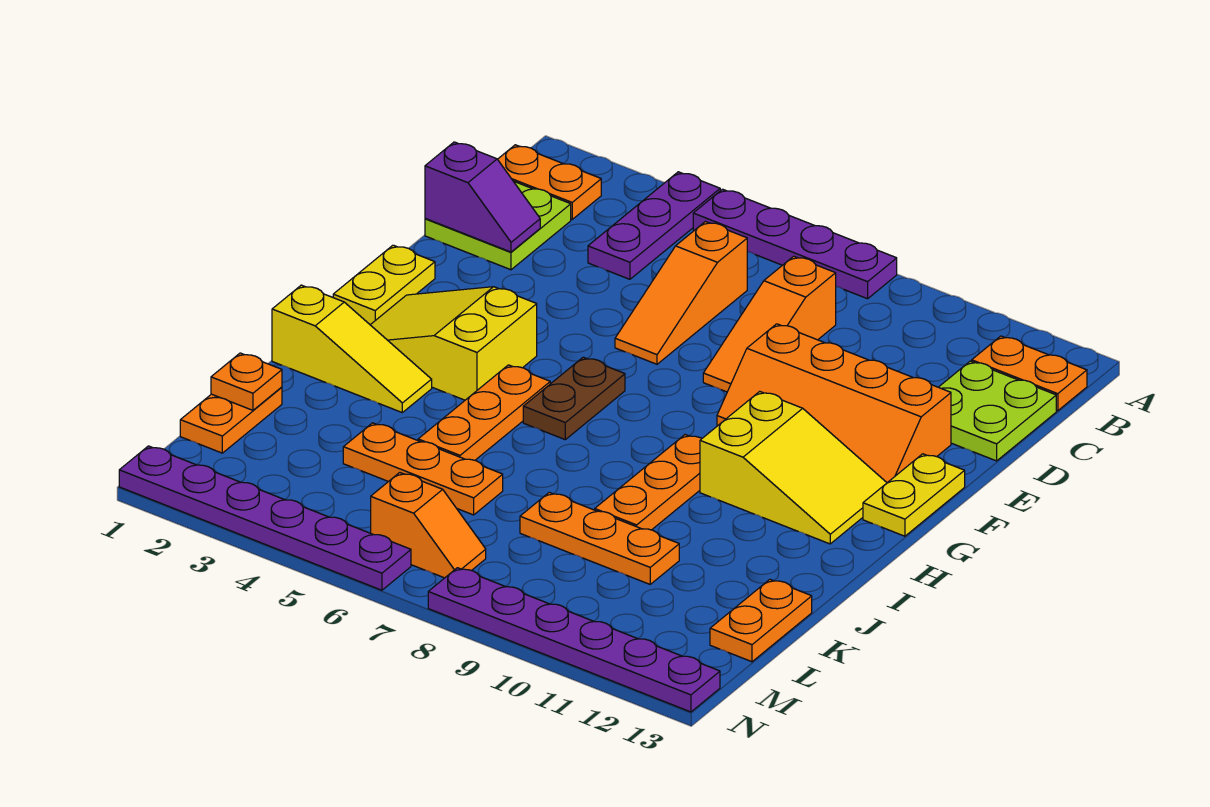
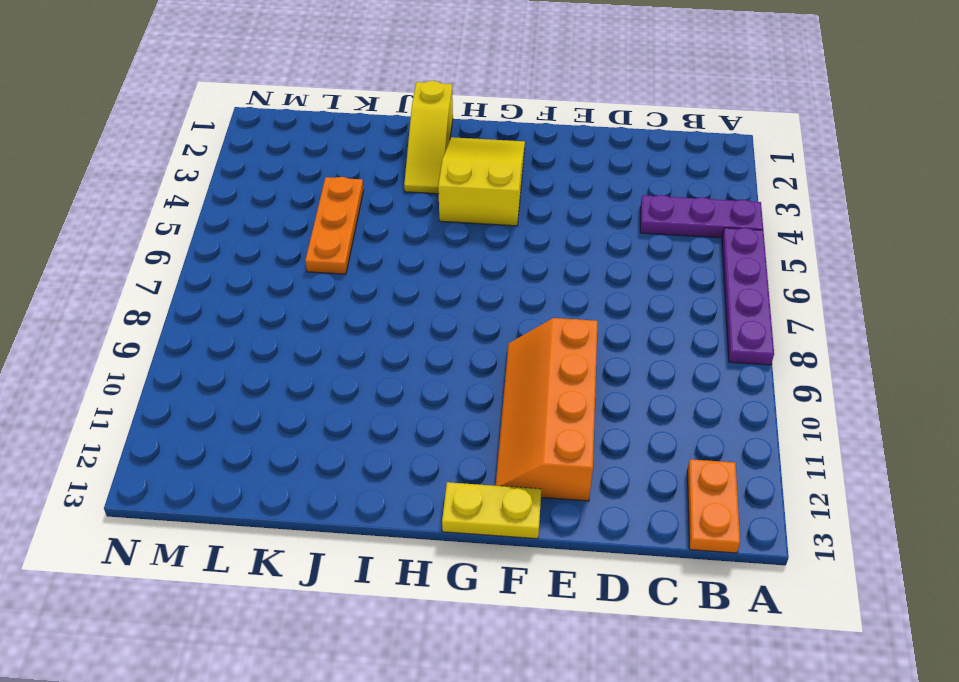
none -> orange plate B1:B2 level 1
none -> lime plate C1:D2 level 1
none -> orange slope C6:E6 level 1 top C

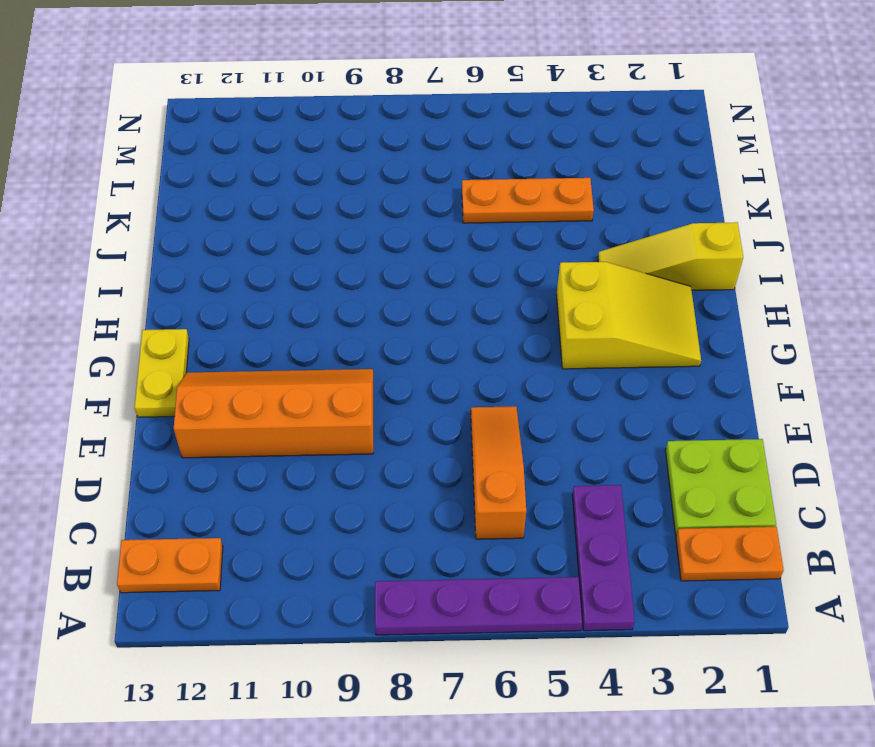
none -> orange slope C8:E8 level 1 top C
none -> lime plate C12:D13 level 1
none -> yellow plate F1:G1 level 1

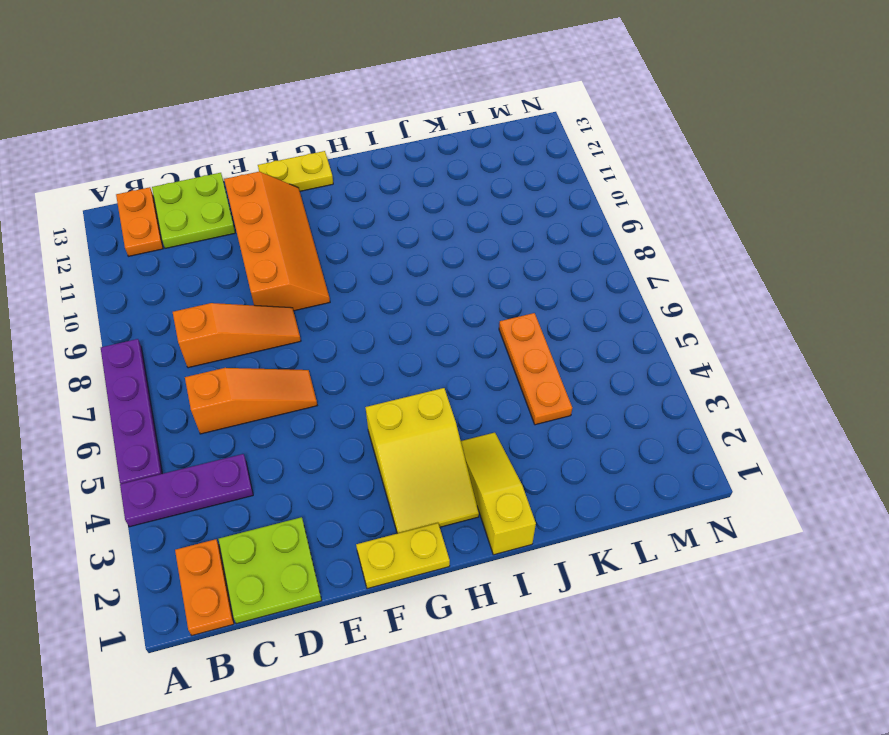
none -> brown plate G6:H6 level 1
none -> yellow slope G10:H12 level 1 top 10
none -> orange plate H5:J5 level 1

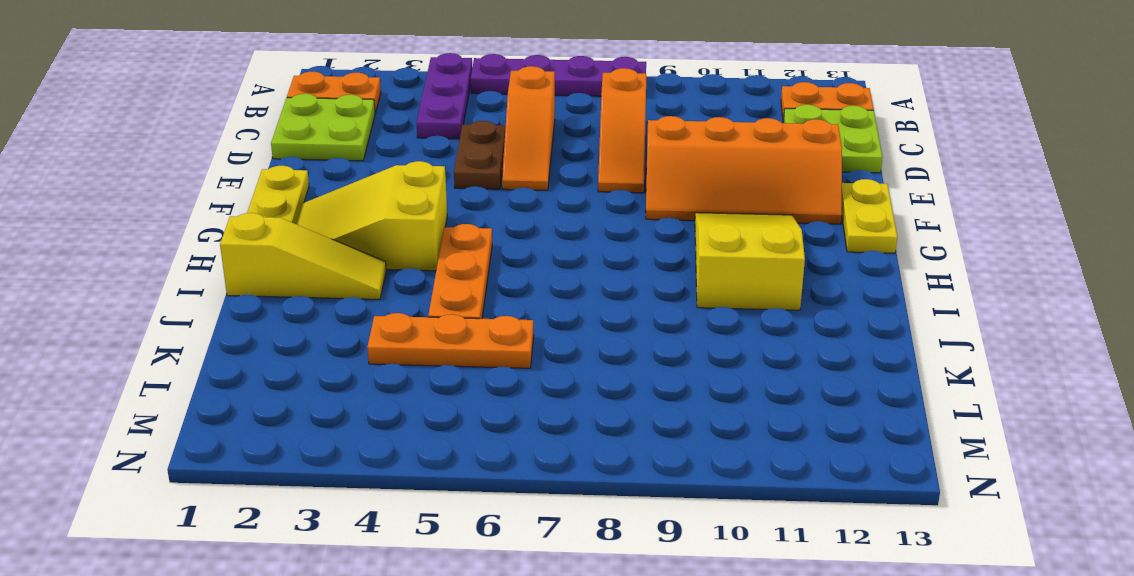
brown plate D5:E5 level 1 -> brown plate G6:H6 level 1
yellow slope G10:I11 level 1 top I -> yellow slope G10:H12 level 1 top 10
none -> orange plate H9:J9 level 1
none -> orange plate K1:L1 level 1
none -> orange plate K8:K10 level 1

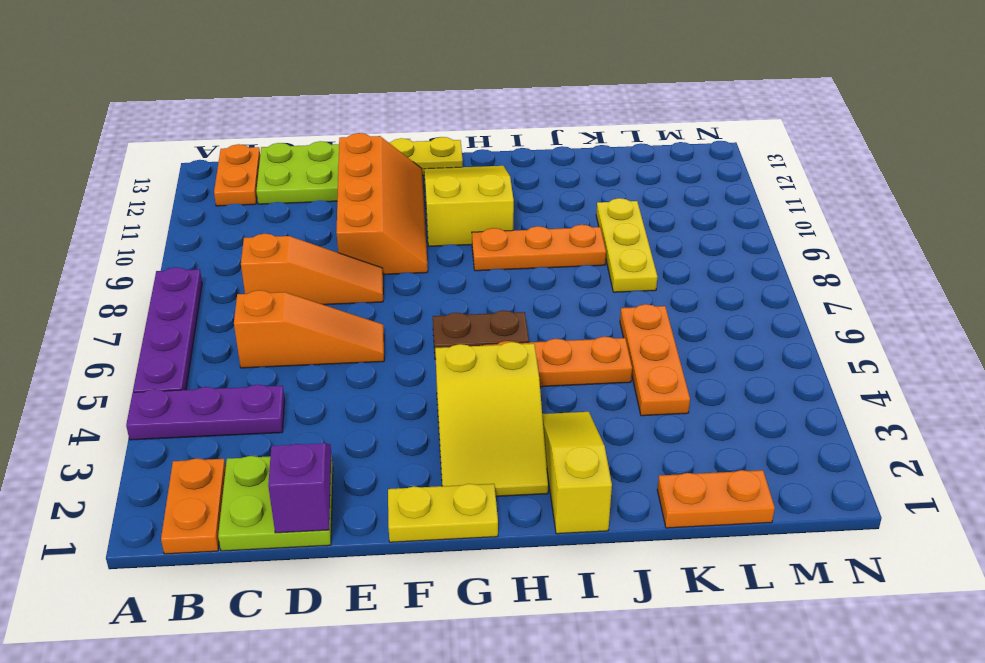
yellow plate K8:K10 level 1 -> orange plate K8:K10 level 1
none -> orange plate K13:L13 level 1
none -> orange slope M6:M7 level 1 top 6
none -> purple plate N1:N6 level 1

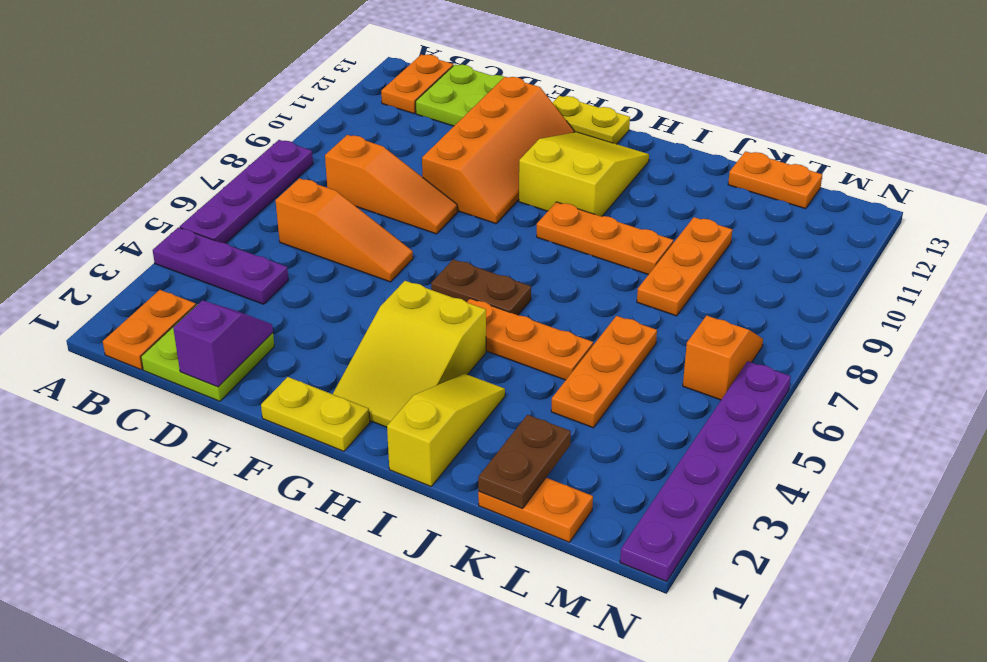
brown plate K1:K2 level 2 -> orange plate K1 level 2
none -> purple plate N8:N13 level 1

